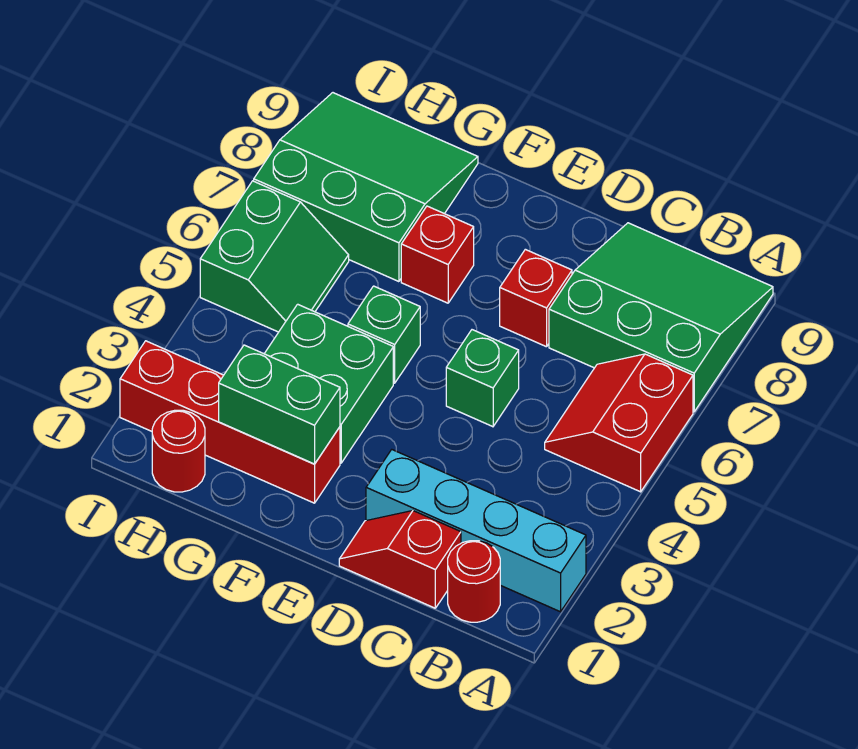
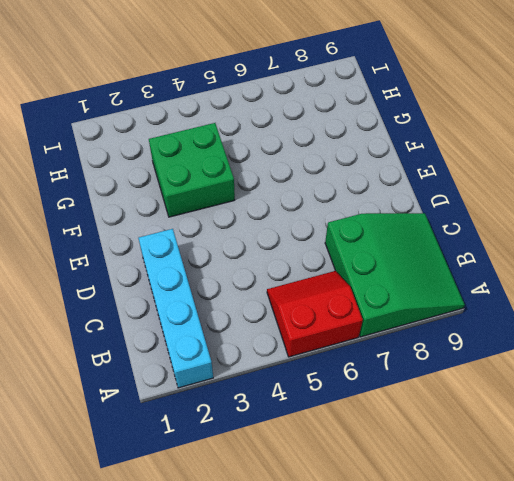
none -> red round brick B1 level 1
none -> red slope C1:D1 level 1 top C
none -> green brick D5 level 1

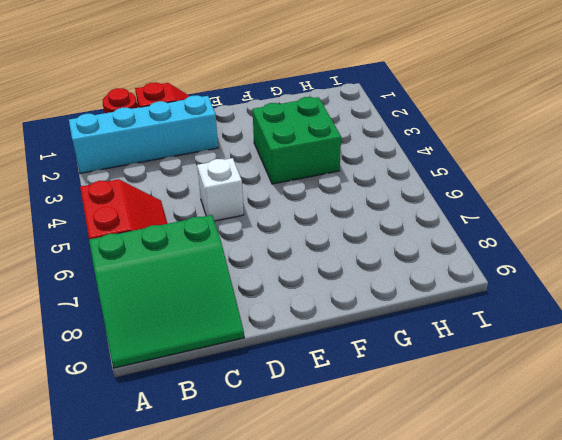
white brick D5 level 1 -> green brick D5 level 1
none -> red brick D7 level 1
none -> red brick F2:I2 level 1
none -> green brick F5 level 1

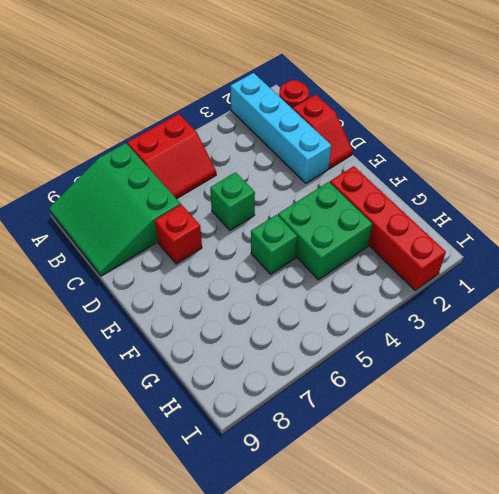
none -> red brick F7 level 1
none -> green slope G7:I9 level 1 top 7
none -> red round brick H1 level 1

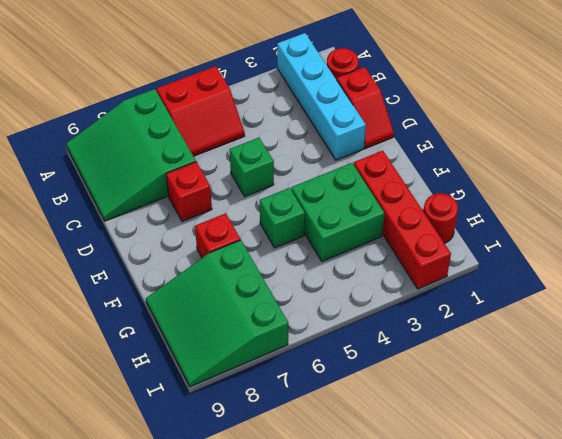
none -> green slope H5:I6 level 1 top I
none -> green brick F2:G2 level 2

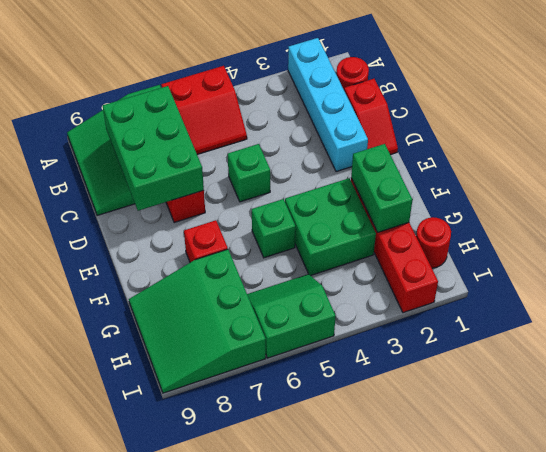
green brick B7:D8 level 2 -> none

